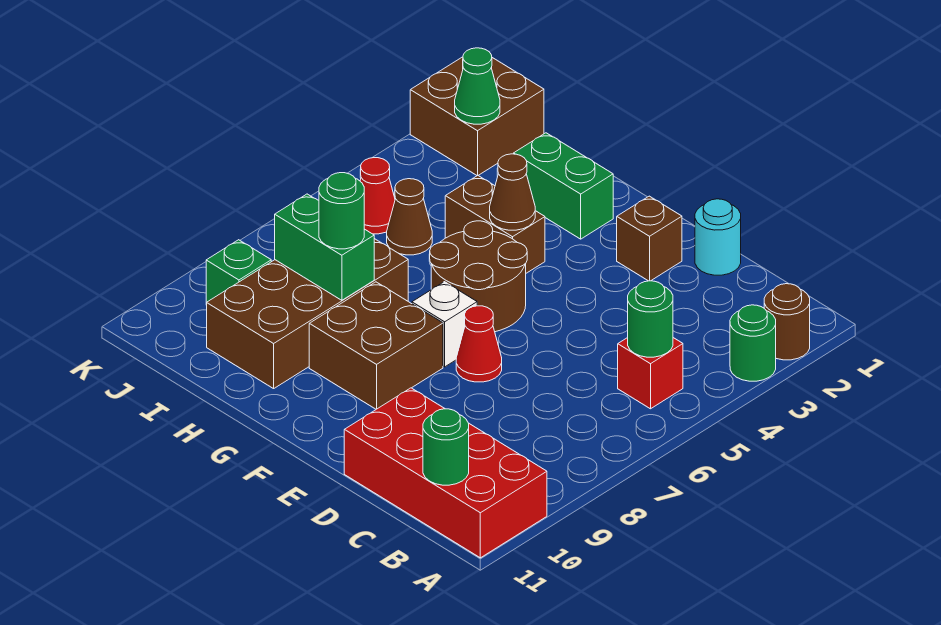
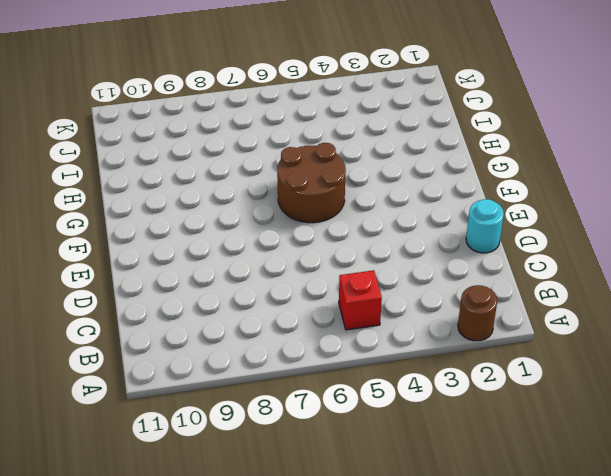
none -> green round brick A3 level 1
none -> red brick A10:D11 level 1
none -> brown brick E2 level 1

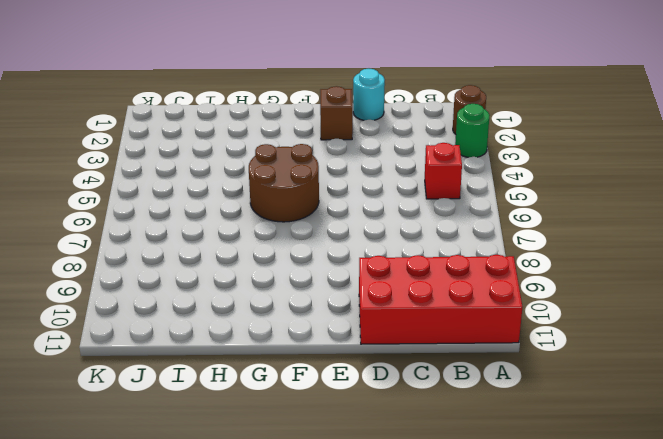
none -> red cone E7 level 1
none -> white brick F7 level 1
none -> brown brick F8:G9 level 1

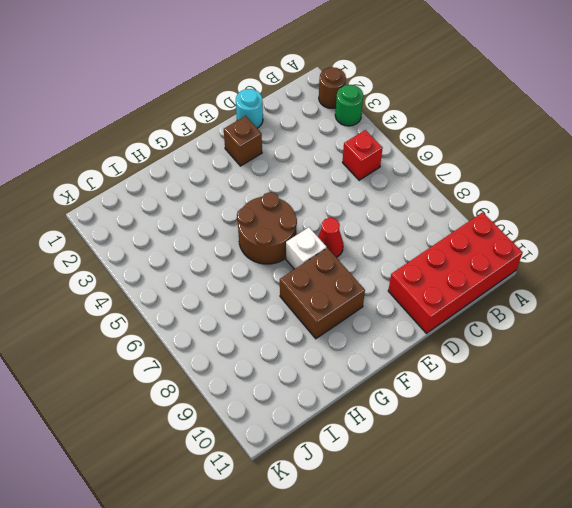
none -> green brick G2:H2 level 1
none -> brown brick G4:H4 level 1
none -> brown brick H7:I10 level 1

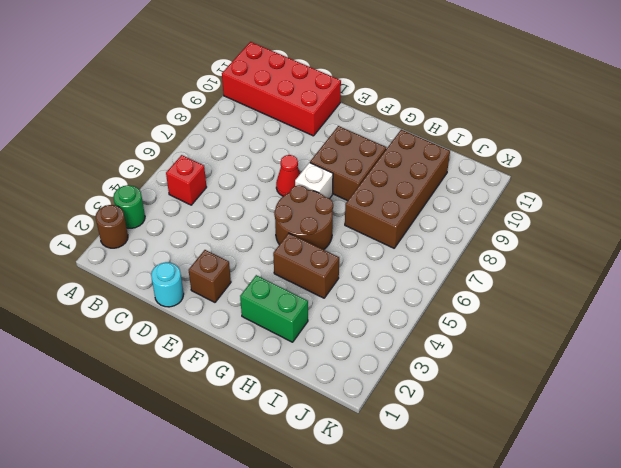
none -> brown cone I5 level 1
none -> brown brick J1:K2 level 1
none -> red cone J5 level 1

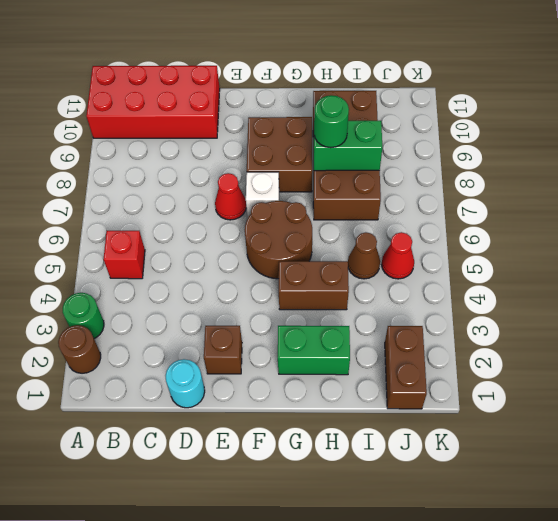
brown brick J1:J2 level 1 -> brown brick J1:K2 level 1
none -> green brick J9 level 1
none -> green round brick B5 level 2
none -> green round brick B11 level 2

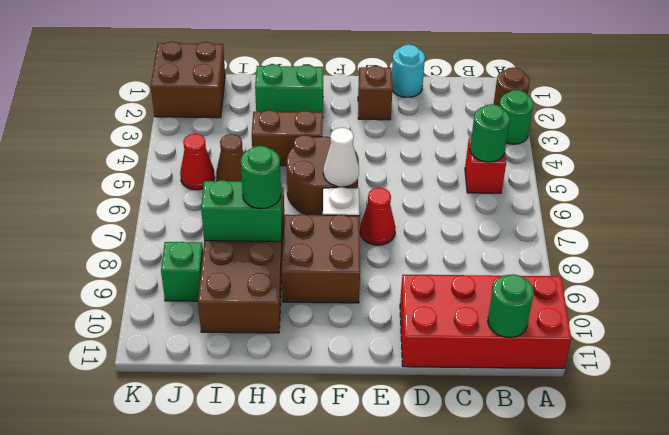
white cone F6 level 2 -> none
none -> brown cone G4 level 2
none -> green cone J2 level 2

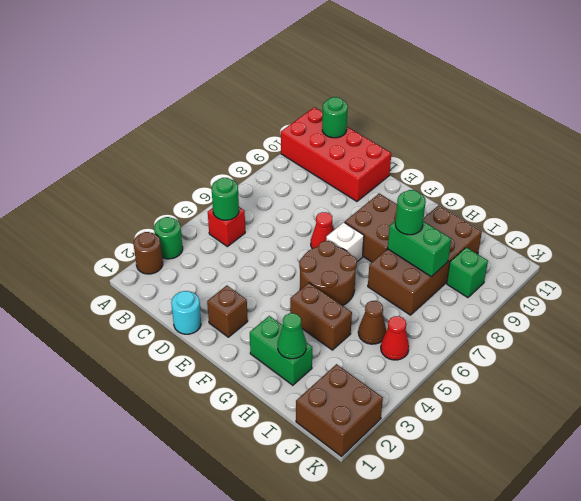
green cone H2 level 2 -> green cone J2 level 2
none -> brown cone G4 level 2

